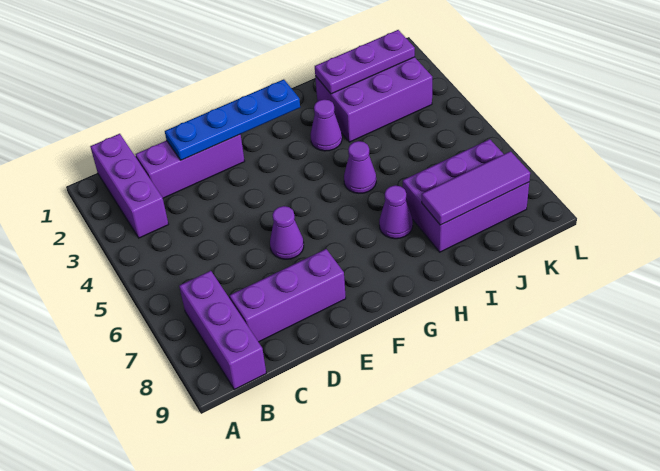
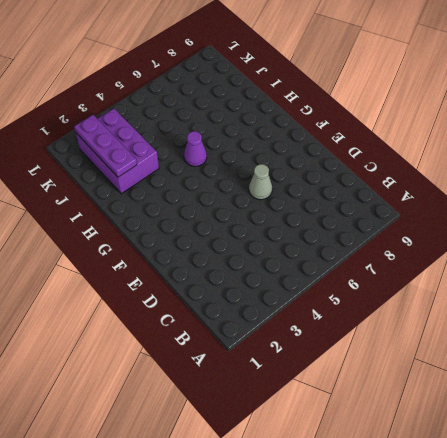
grey cone E6 level 1 -> purple cone E6 level 1
none -> purple brick B1:B3 level 1
none -> purple brick B7:B9 level 1
none -> purple brick C2:E2 level 1

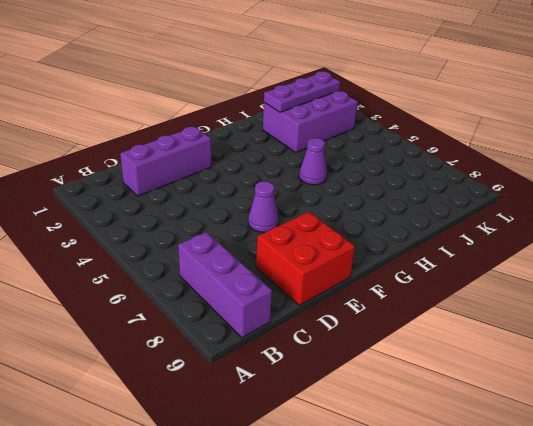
red brick D8:E9 level 1 -> purple brick C8:E8 level 1
none -> purple brick B1:B3 level 1
none -> purple cone H3 level 1
none -> purple cone H7 level 1

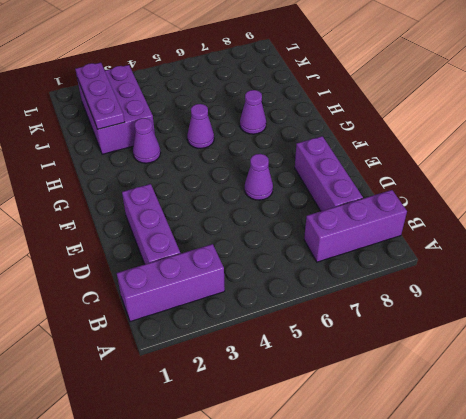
none -> purple brick I7:K8 level 1
none -> blue plate D2:G2 level 2
none -> purple tile I8:K8 level 2

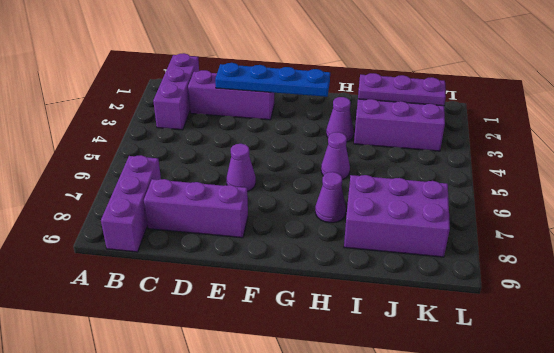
none -> purple tile I8:K8 level 2

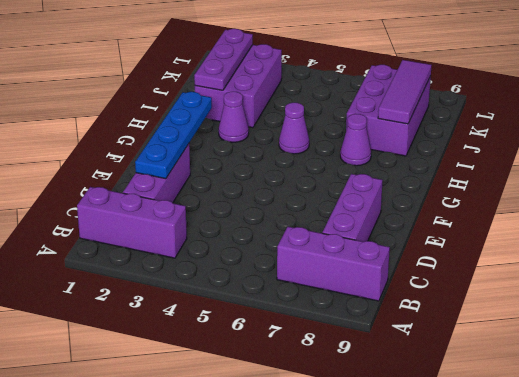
none -> purple cone E6 level 1

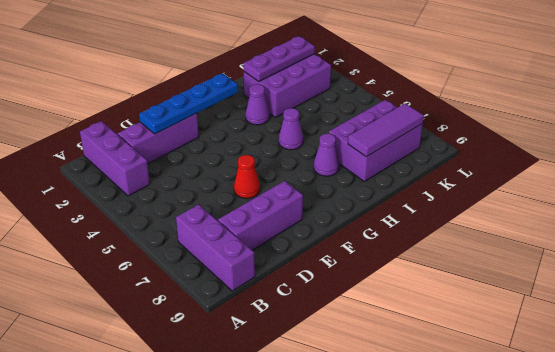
red cone E6 level 1 -> purple cone E6 level 1

